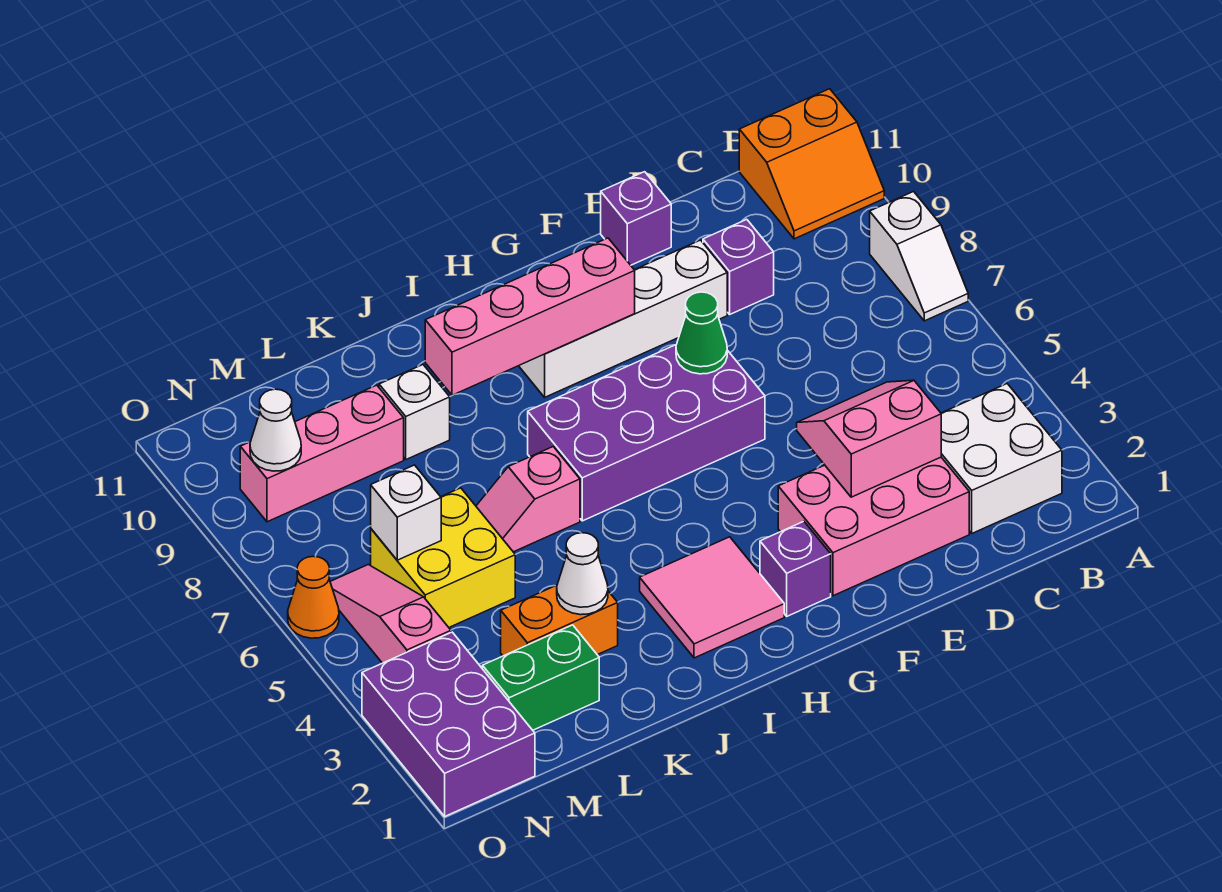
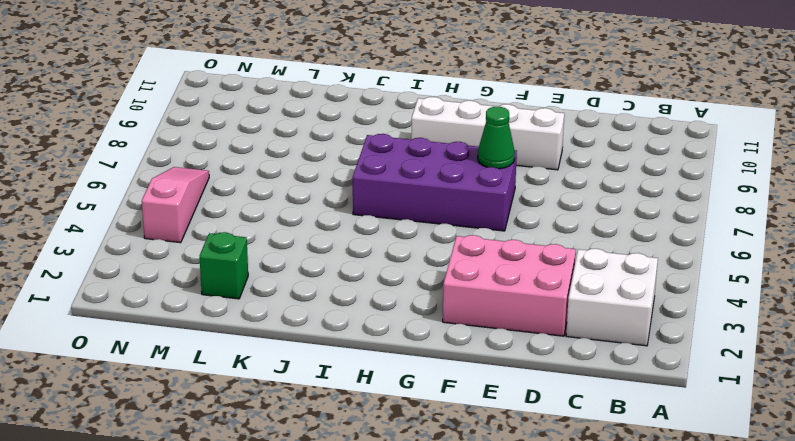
green brick L2 level 1 -> green brick L2:M2 level 1
none -> white slope A7:A8 level 1 top 8
none -> orange slope A10:B11 level 1 top 11
none -> purple brick D9 level 1

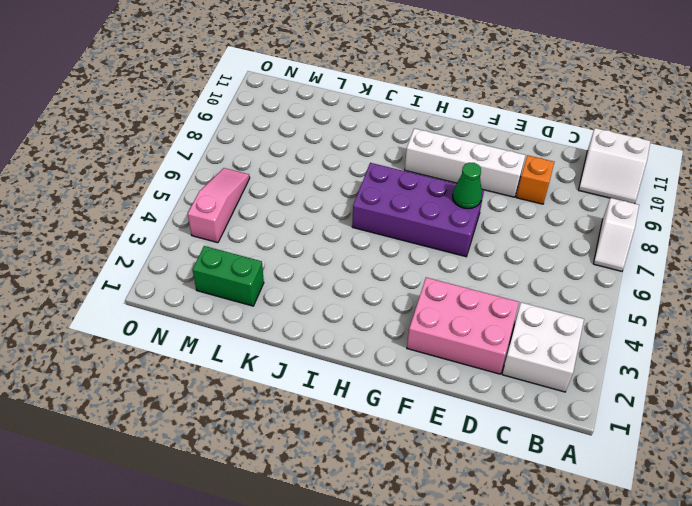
white slope A10:B11 level 1 top 11 -> orange slope A10:B11 level 1 top 11
orange brick D9 level 1 -> purple brick D9 level 1
none -> purple brick E11 level 1
none -> purple brick G2 level 1
none -> pink tile H2:I3 level 1

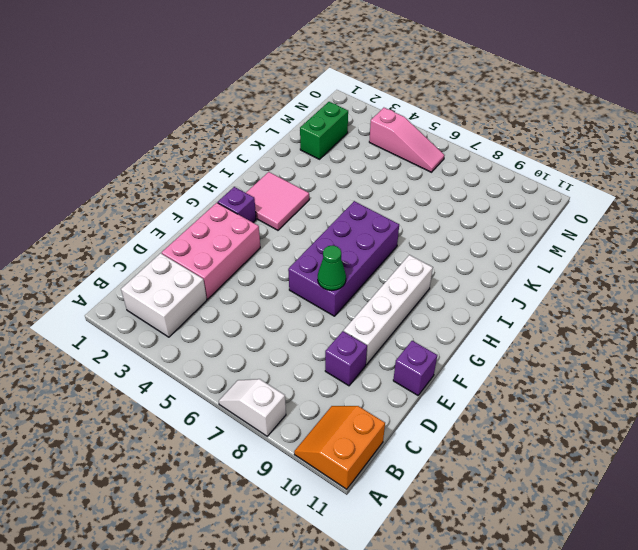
none -> pink slope J6:K6 level 1 top J
none -> orange brick K3:L3 level 1
none -> white brick K9 level 1

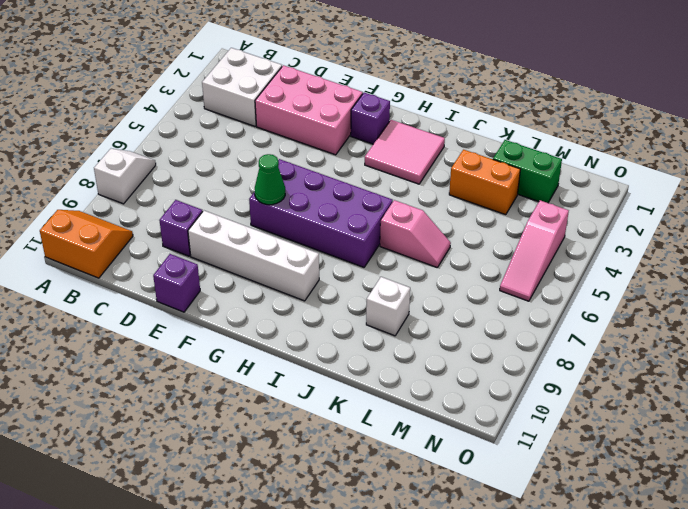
none -> yellow brick L5:M6 level 1
none -> pink brick L9:N9 level 1
none -> purple brick N1:O3 level 1

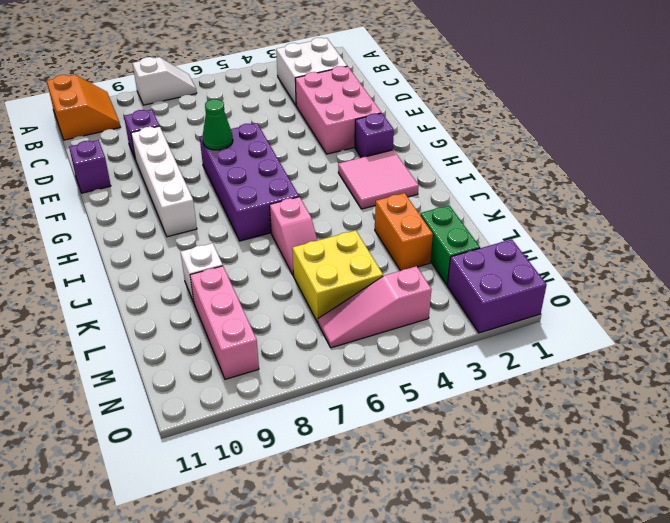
purple brick N1:O2 level 1 -> purple brick N1:O3 level 1
none -> orange cone O6 level 1
none -> pink slope D3:E4 level 2 top 3
none -> pink brick G9:J9 level 2

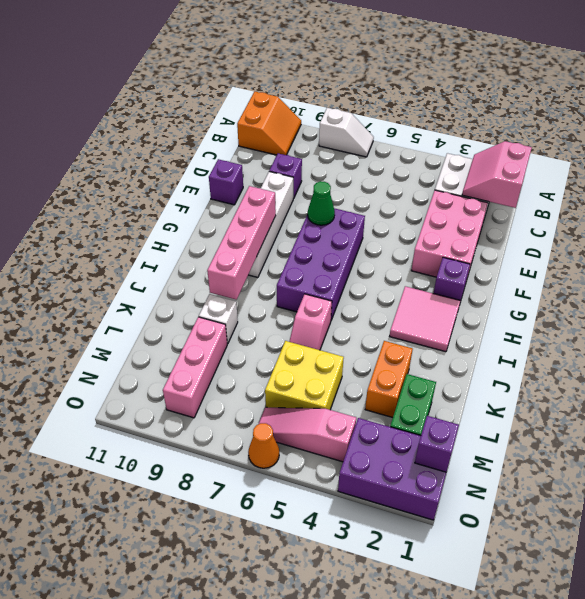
pink slope B1:C2 level 2 top 1 -> pink slope D3:E4 level 2 top 3
purple brick N1 level 2 -> none
none -> white cone K3 level 2
none -> white brick M6 level 2
none -> white cone N9 level 2

